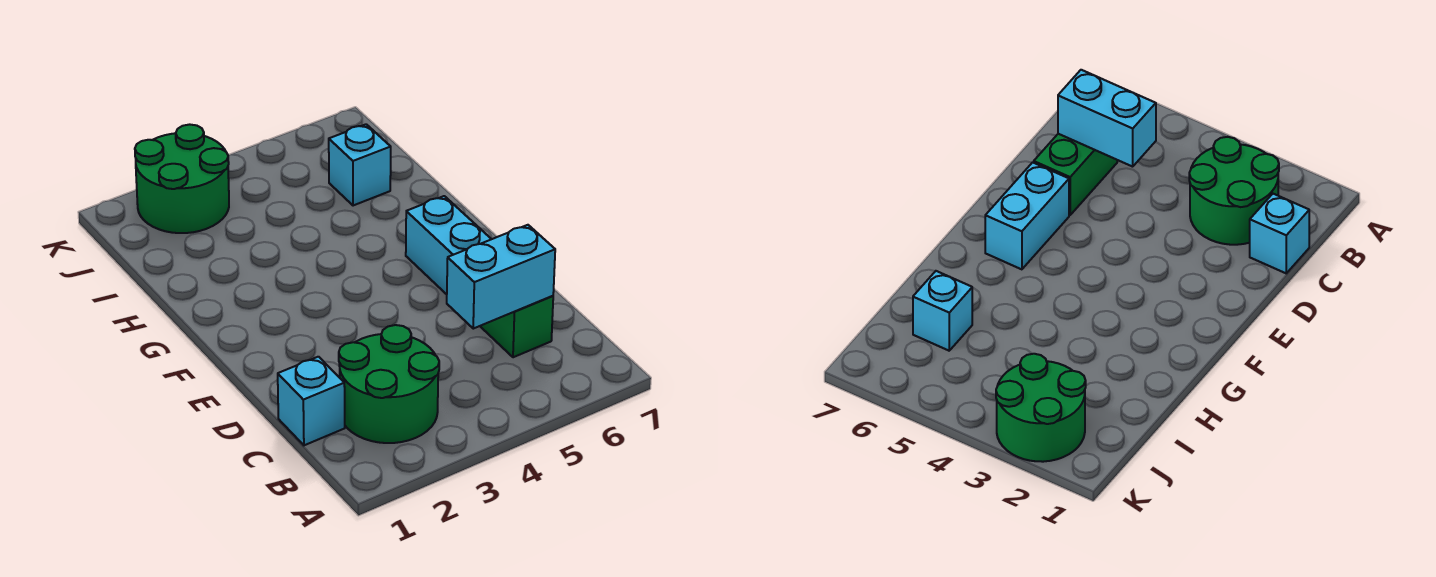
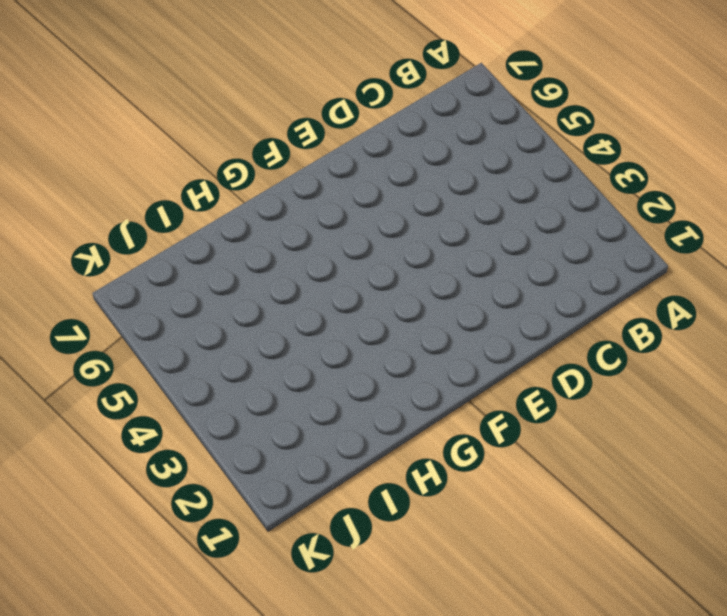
none -> green round brick B2:C3 level 1
none -> cyan brick C1 level 1

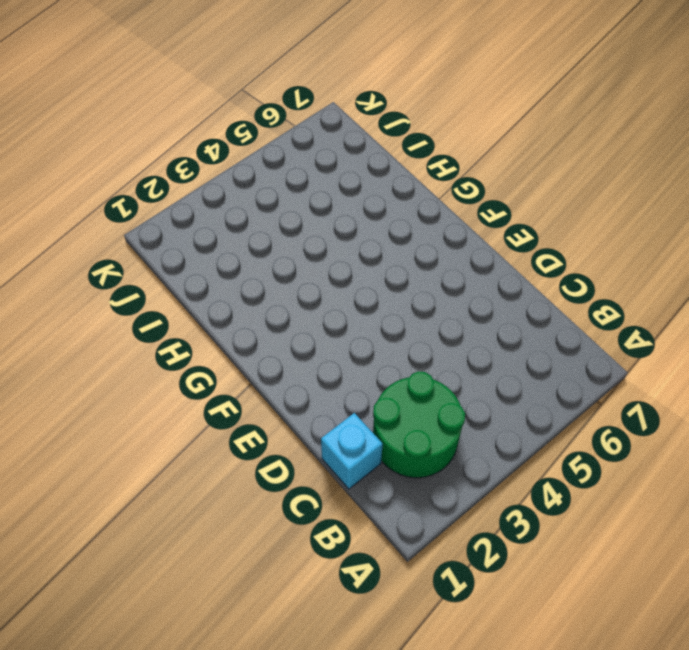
none -> green brick C6:D6 level 1
none -> cyan brick E6:F6 level 1

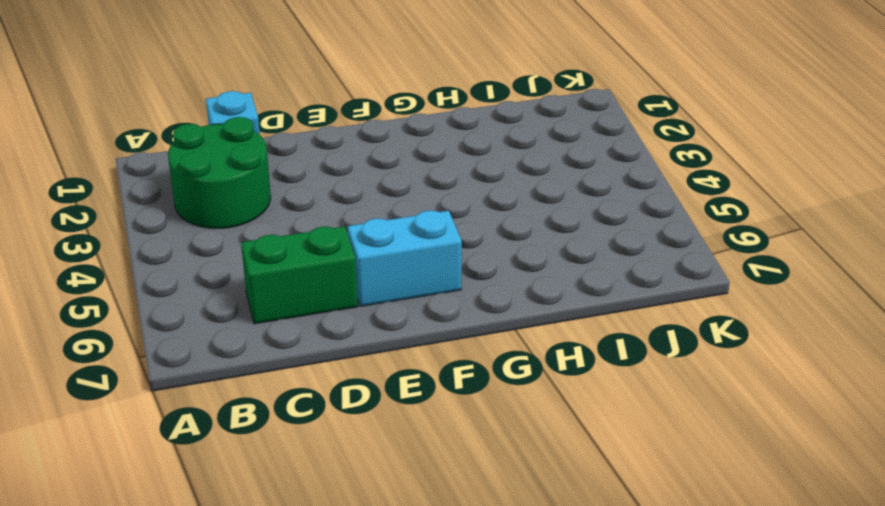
none -> cyan brick I6 level 1
none -> green round brick J2:K3 level 1

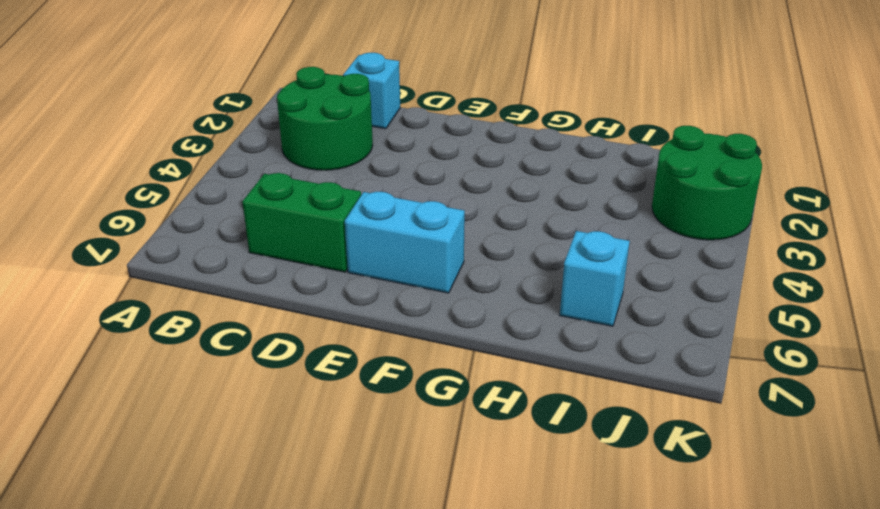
none -> cyan brick C5:C6 level 2

